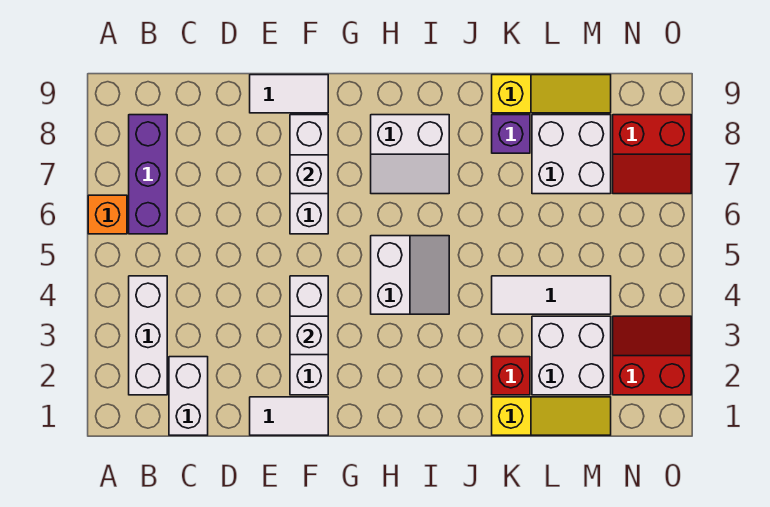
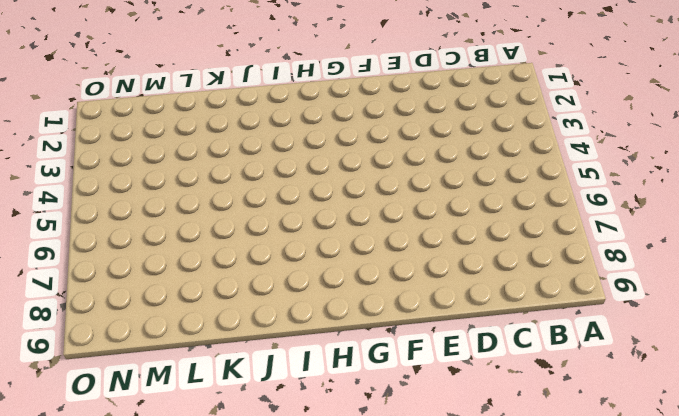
none -> orange brick A6 level 1
none -> white brick B2:B4 level 1
none -> purple brick B6:B8 level 1

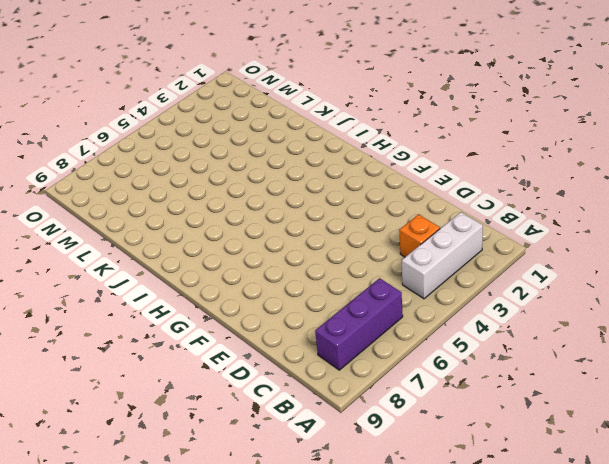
orange brick C3 level 1 -> orange brick A6 level 1
none -> white brick C1:C2 level 1
none -> white tile E1:F1 level 1
none -> white tile E9:F9 level 1

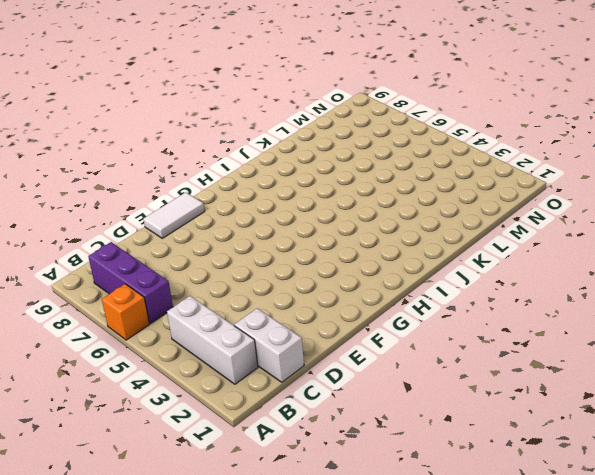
none -> white tile E1:F1 level 1
none -> white brick F2:F4 level 1
none -> white brick F6:F8 level 1

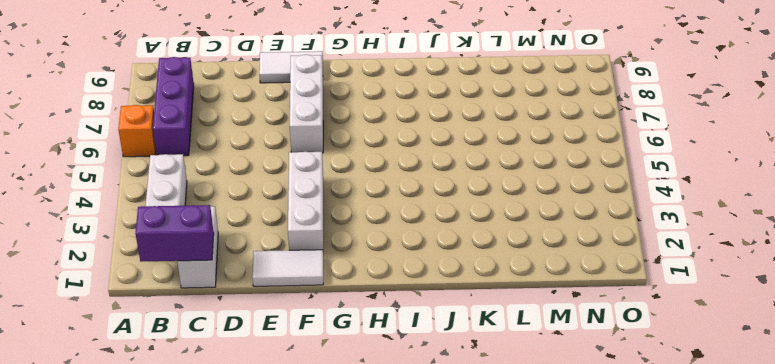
purple brick B1:C1 level 2 -> none
none -> white slope H4:I5 level 1 top H
none -> white slope H7:I8 level 1 top 8
none -> yellow slope K1:M1 level 1 top K

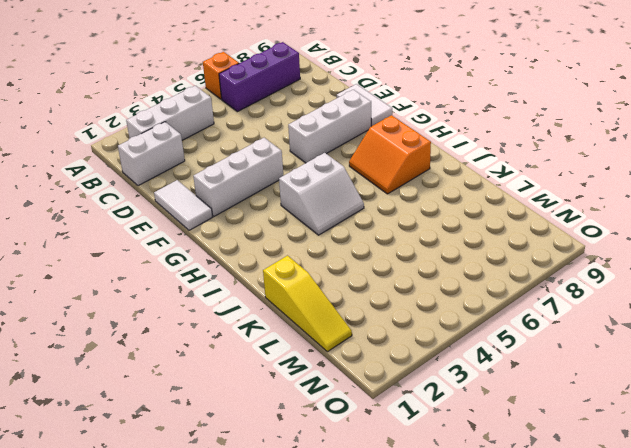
orange slope H7:I8 level 1 top 8 -> white slope H7:I8 level 1 top 8
none -> red brick K2 level 1
none -> white tile K4:M4 level 1
none -> purple brick K8 level 1

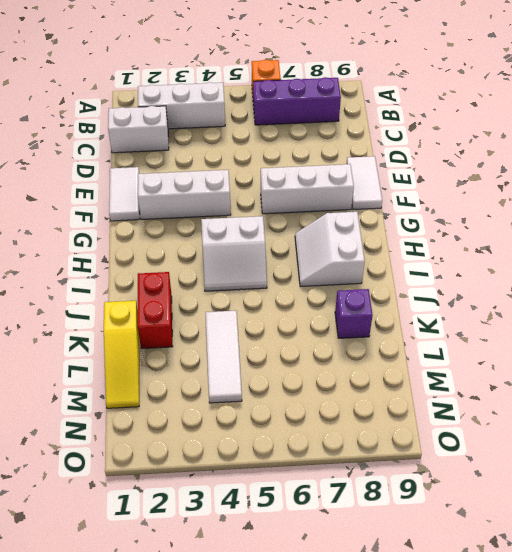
red brick J2:K2 level 1 -> red brick K2 level 1
none -> yellow slope K9:M9 level 1 top K
none -> white brick L2:M3 level 1
none -> white brick L7:M8 level 1

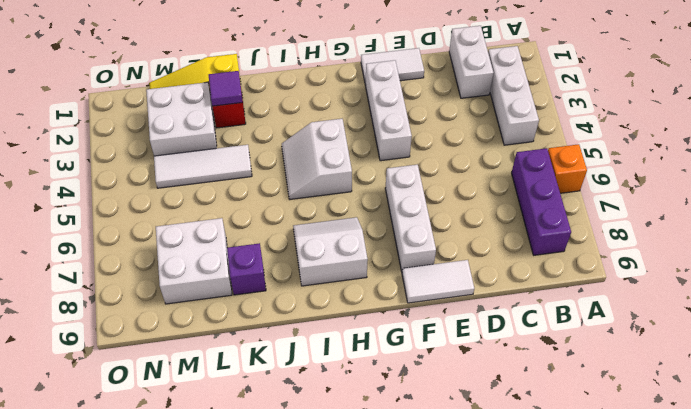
purple tile K2 level 2 -> none
none -> yellow slope K9:M9 level 1 top K
none -> red slope N2:O3 level 1 top 2
none -> red slope N7:O8 level 1 top 8

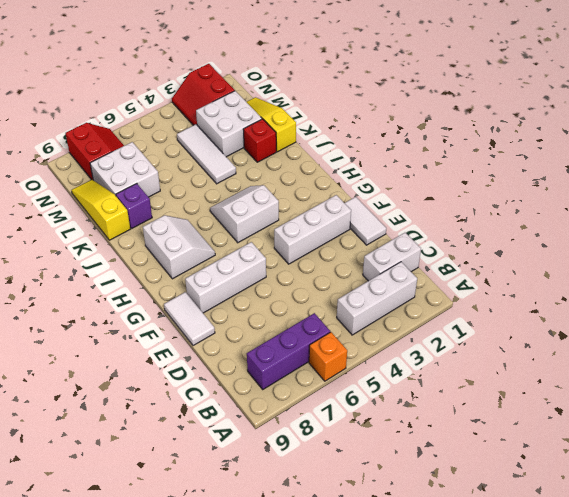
none -> white brick F3 level 2
none -> white brick F7 level 2

